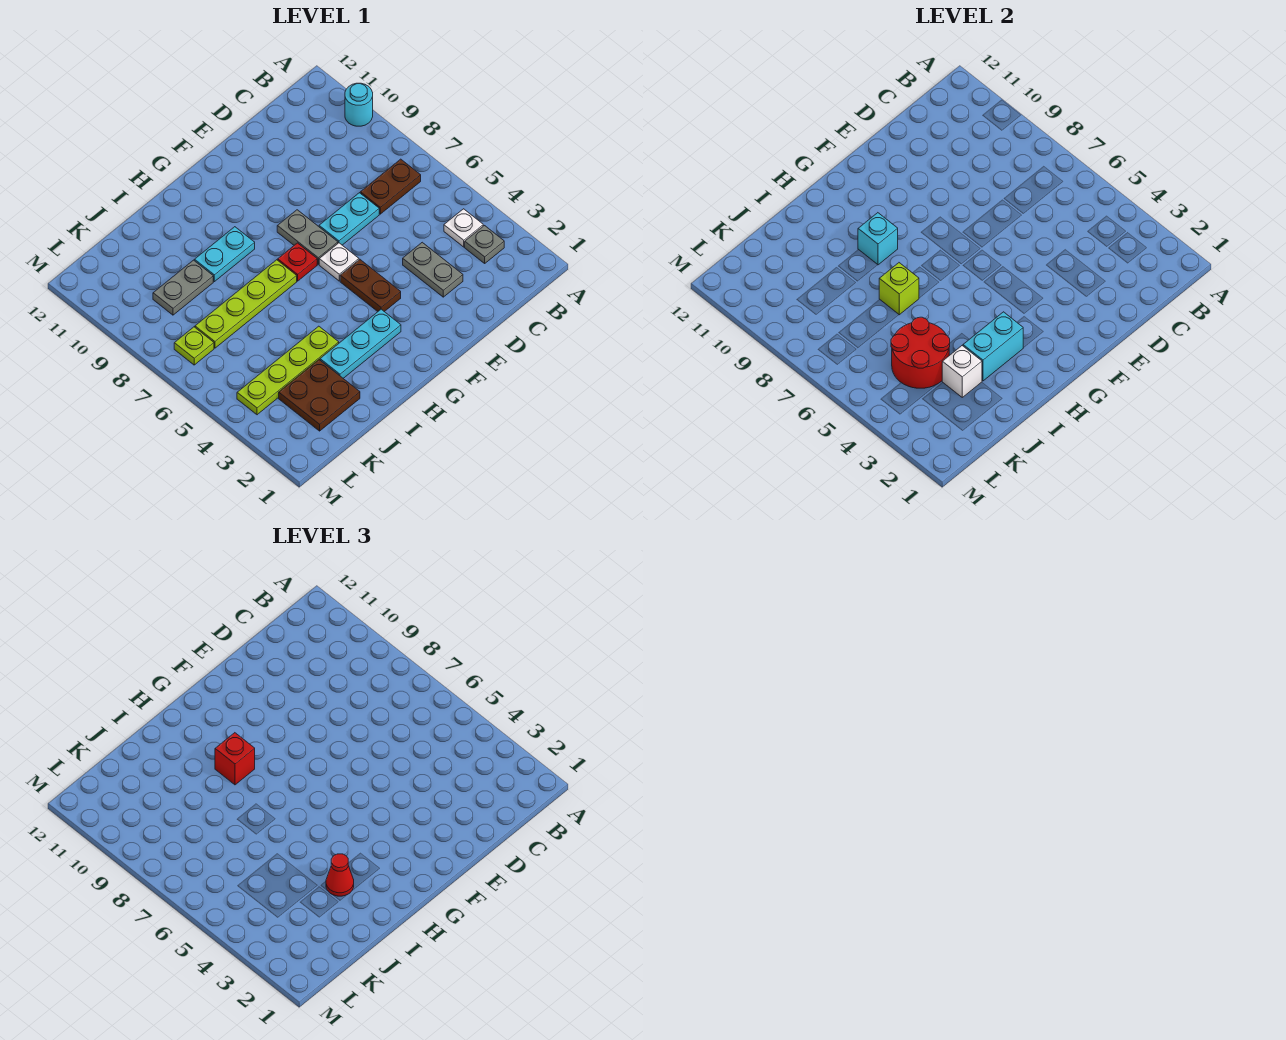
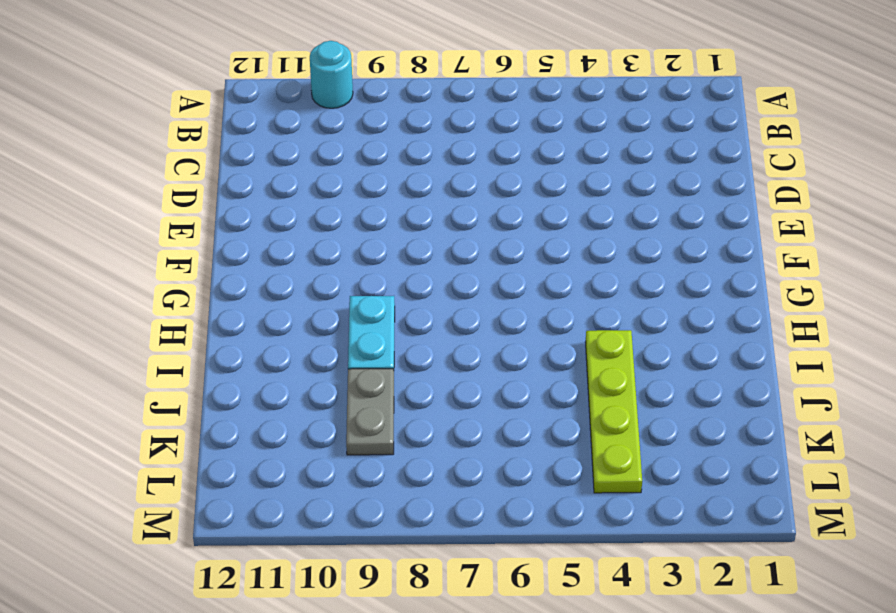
none -> grey plate B3 level 1
none -> white plate B4 level 1
none -> brown plate B7:C7 level 1

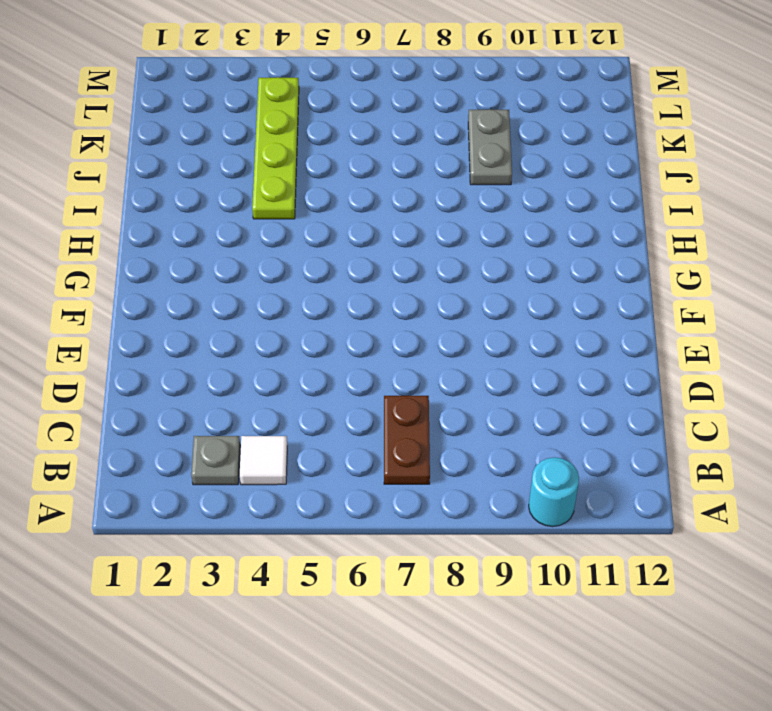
white tile B4 level 1 -> white plate B4 level 1
none -> grey plate D3:D4 level 1
none -> cyan plate D7:E7 level 1
none -> brown plate F4:F5 level 1

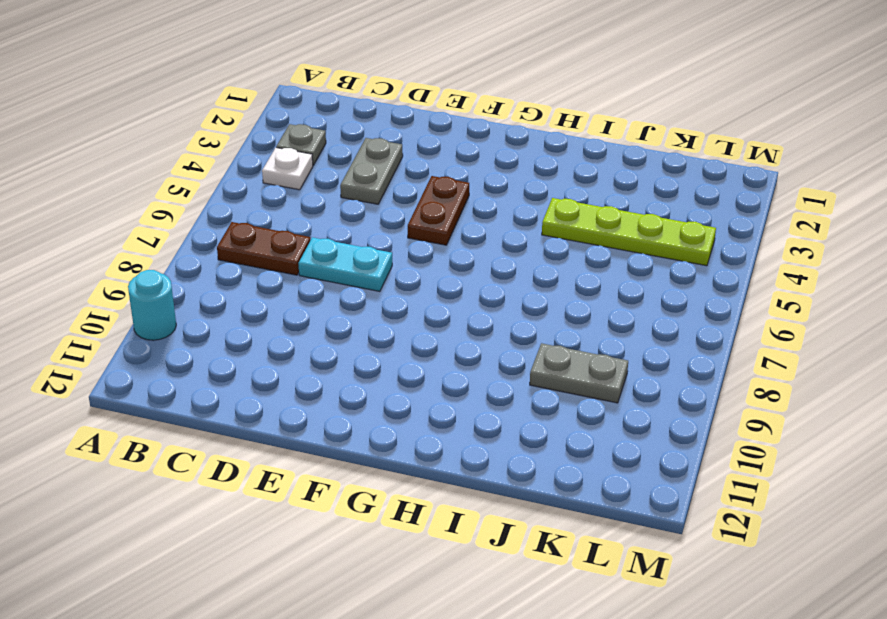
none -> white plate F6 level 1
none -> grey plate F7:F8 level 1
none -> cyan plate G3:I3 level 1

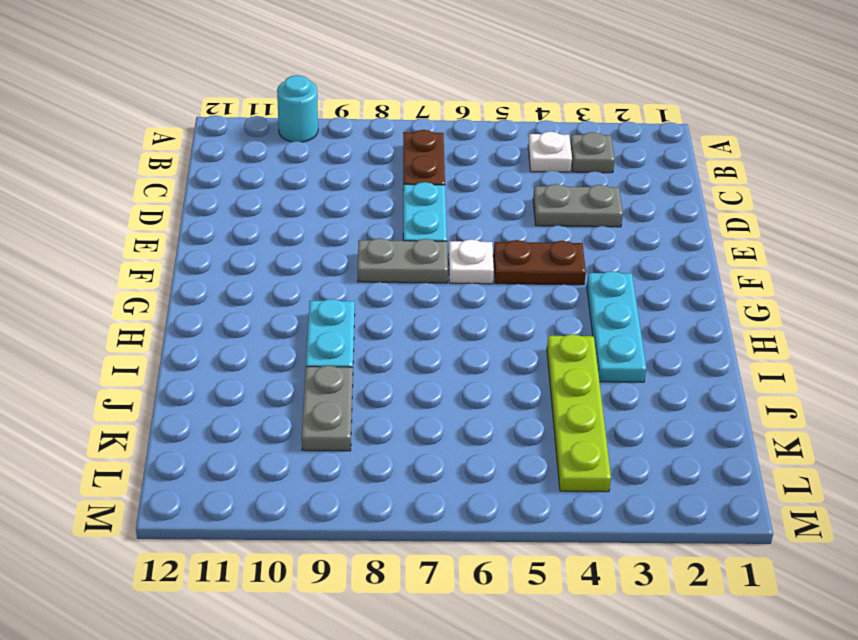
none -> red plate G7 level 1
none -> lime plate H7:K7 level 1
none -> brown plate J2:K3 level 1

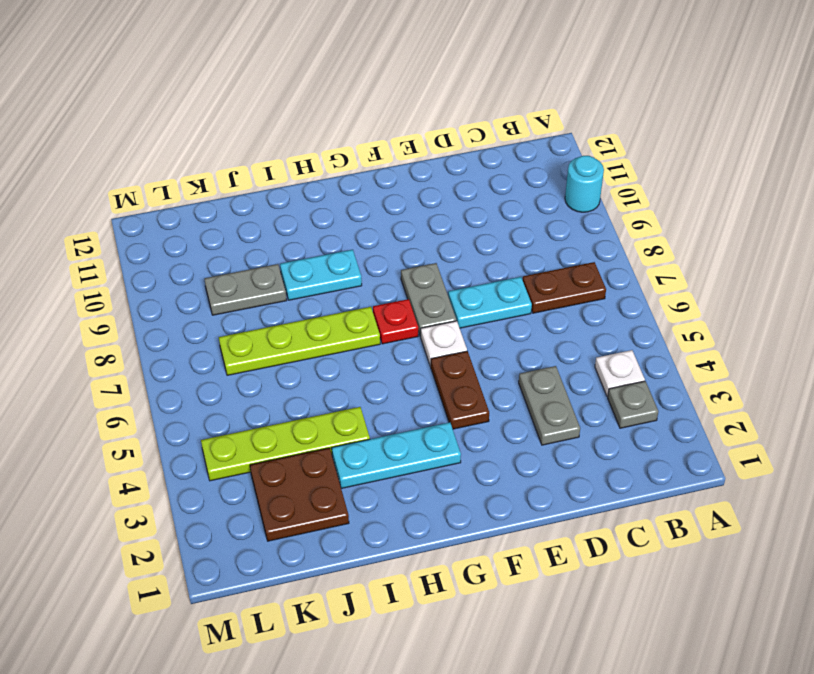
none -> lime plate L7 level 1
none -> cyan brick H3:I3 level 2
none -> cyan brick H9 level 2

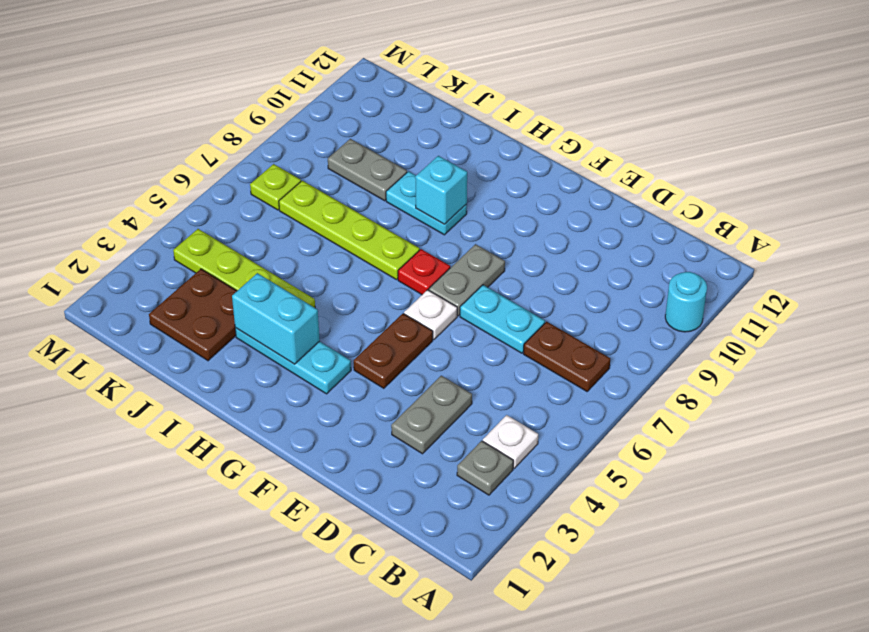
none -> lime brick I7 level 2
none -> white brick J3 level 2
none -> red round brick J4:K5 level 2

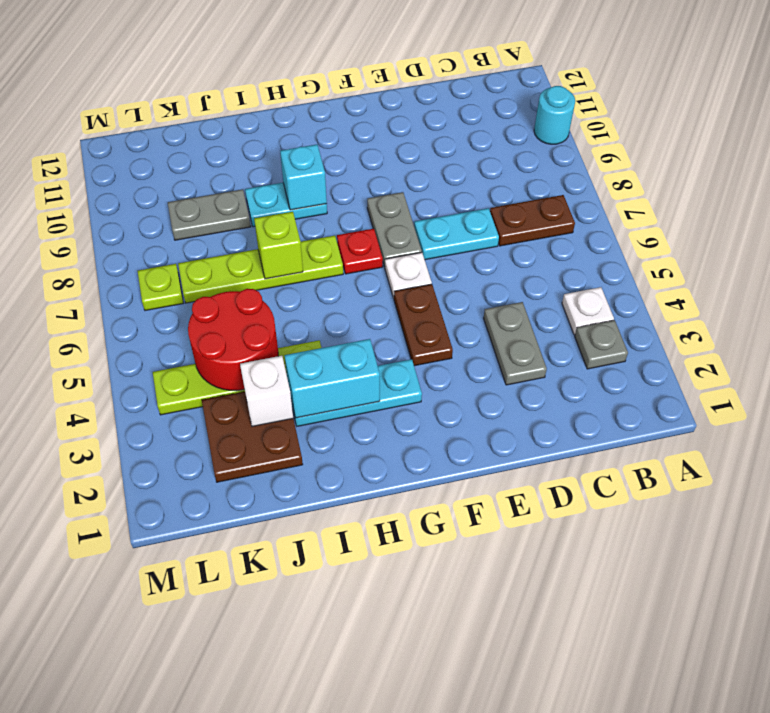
none -> red brick H9 level 3
none -> red cone I3 level 3

